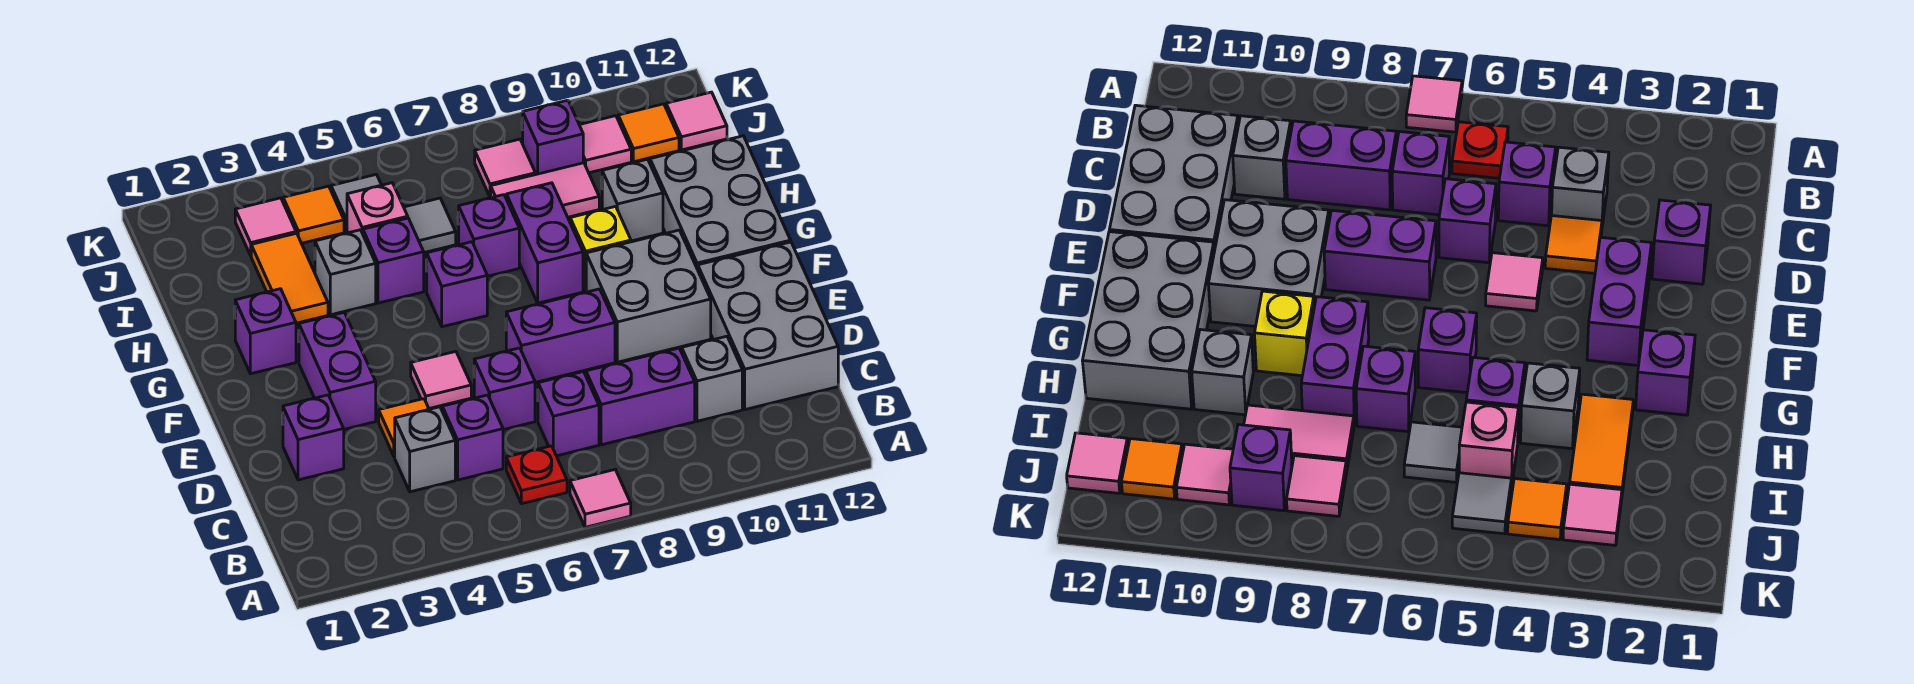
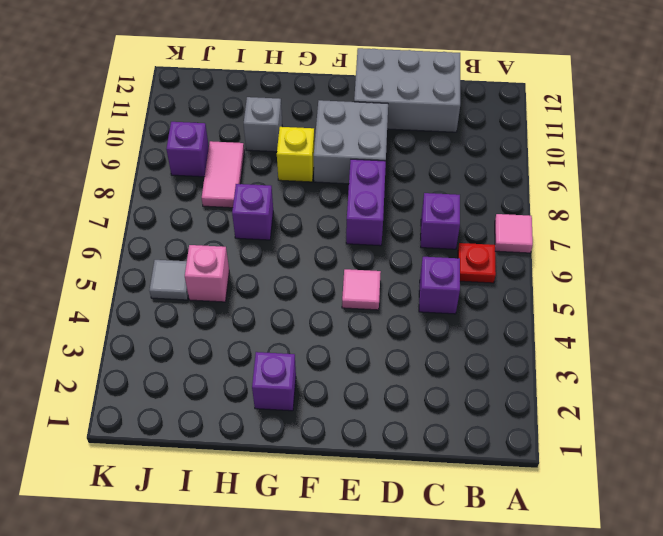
none -> grey brick C4 level 1
none -> purple brick C8:C9 level 1
none -> grey brick C10 level 1
none -> purple brick D2 level 1

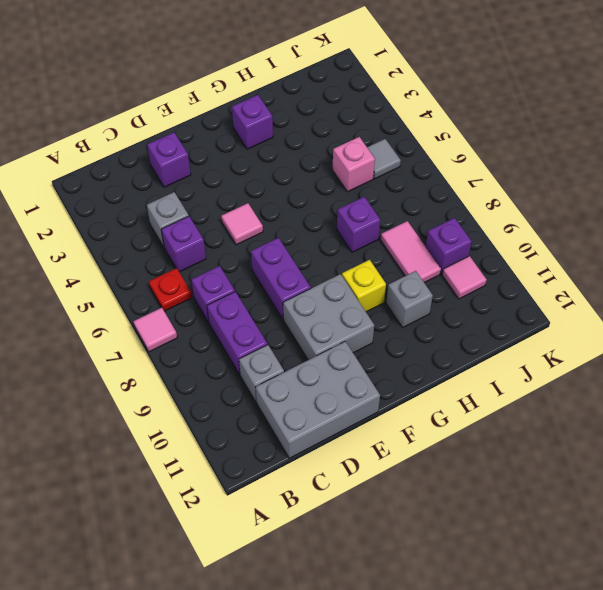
none -> orange tile D4 level 1
none -> purple brick D6 level 1
none -> purple brick E3:F3 level 1
none -> grey brick F11:H12 level 1

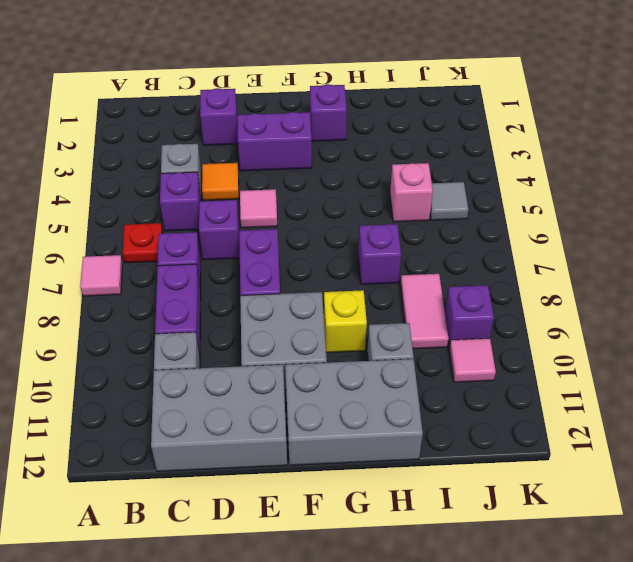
none -> purple brick G6 level 1
none -> purple brick G8:H8 level 1
none -> orange tile H3:I3 level 1
none -> grey brick H4 level 1

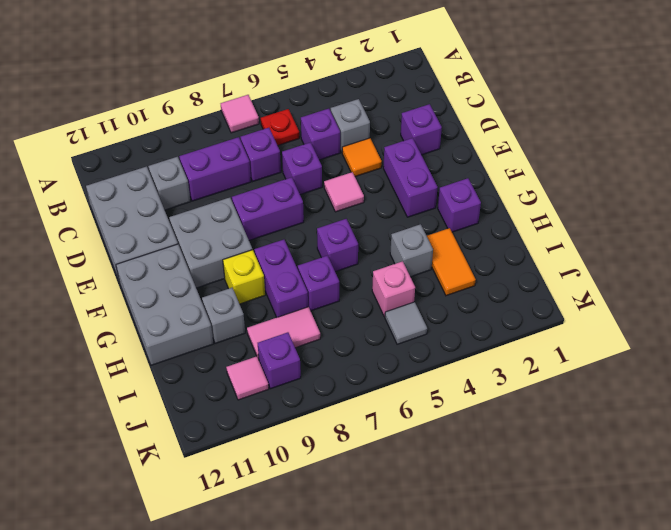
none -> purple brick H5 level 1
none -> grey tile I6 level 1
none -> pink tile J3 level 1
none -> orange tile J4 level 1

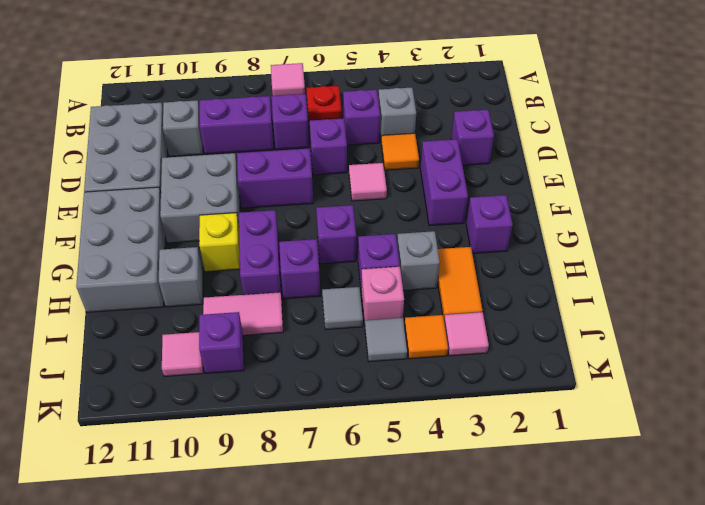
none -> pink tile J8 level 1
none -> orange tile J11 level 1
none -> pink tile J12 level 1

